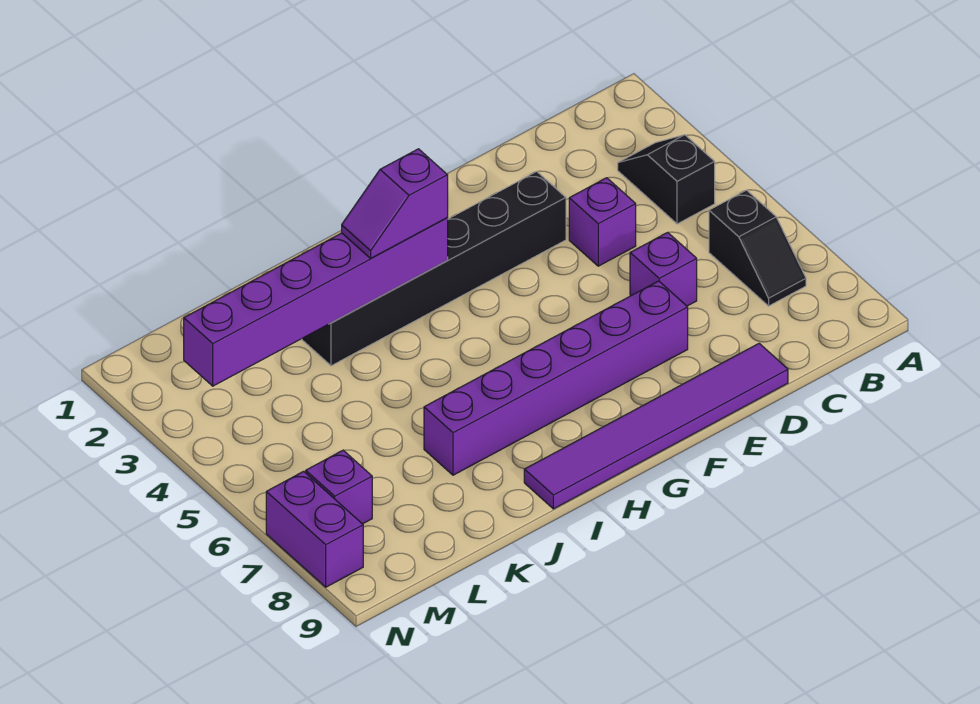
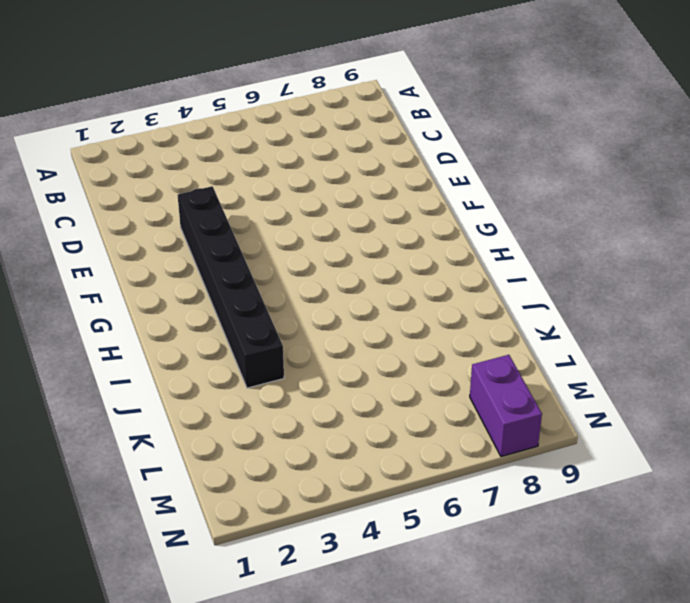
purple brick M8:N8 level 1 -> purple brick N7:N8 level 1
none -> black slope B3:B4 level 1 top 4
none -> black slope B6:B7 level 1 top 6

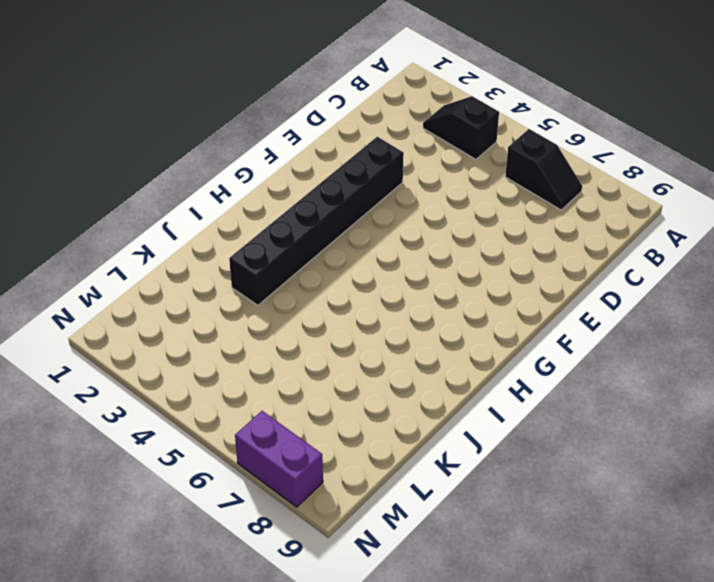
none -> purple brick D4 level 1
none -> purple brick D6 level 1

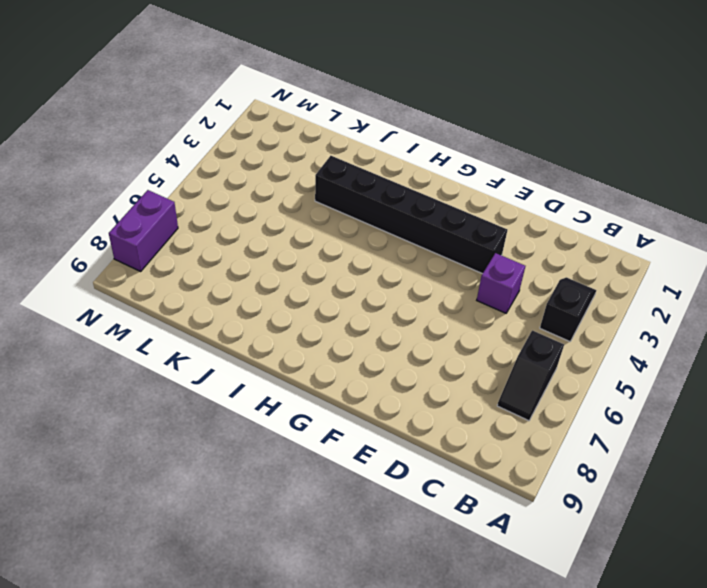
none -> purple brick D6 level 1
none -> purple tile D9:I9 level 1

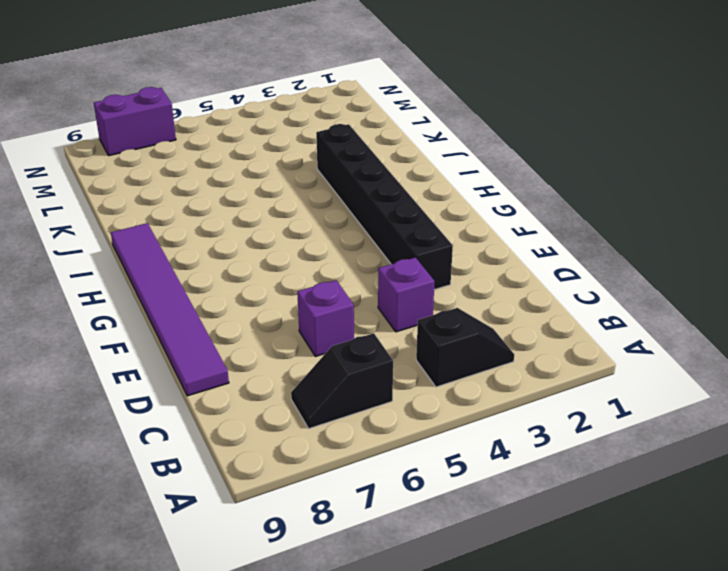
none -> purple brick E7:J7 level 1
none -> purple brick M7 level 1

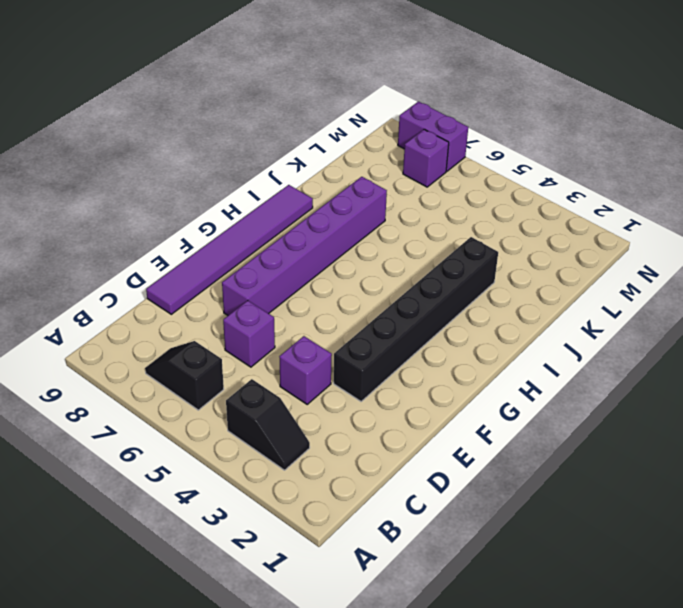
none -> purple brick H3:M3 level 2
none -> purple slope H3:I3 level 3 top H

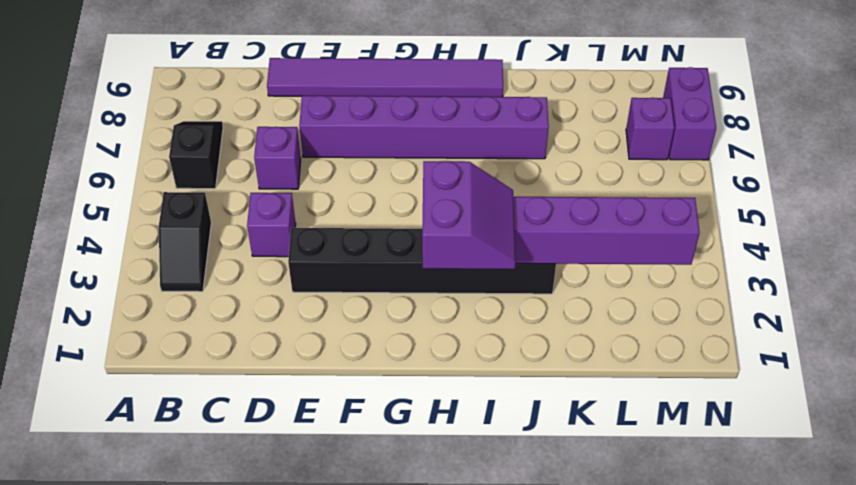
purple slope H2:I3 level 3 top H -> purple slope H3:I3 level 3 top H

